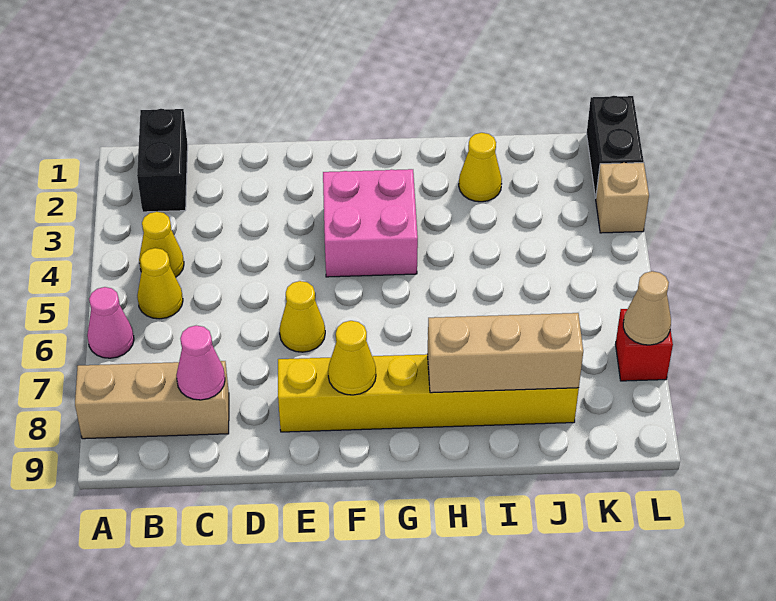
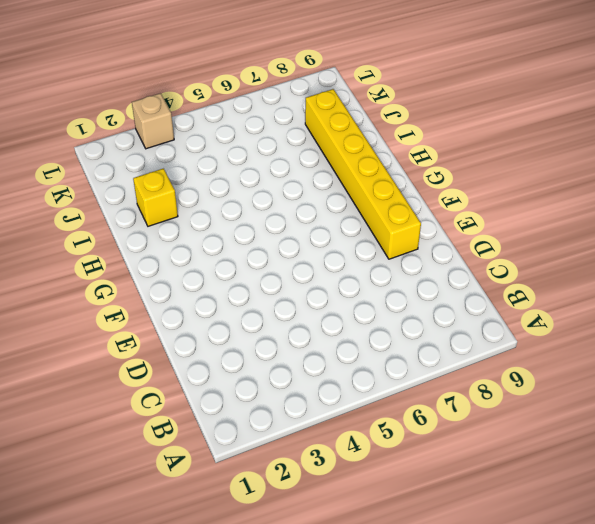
yellow brick I2 level 1 -> yellow cone I2 level 1
none -> pink cone A6 level 1
none -> tan brick A8:C8 level 1
none -> black brick B1:B2 level 1

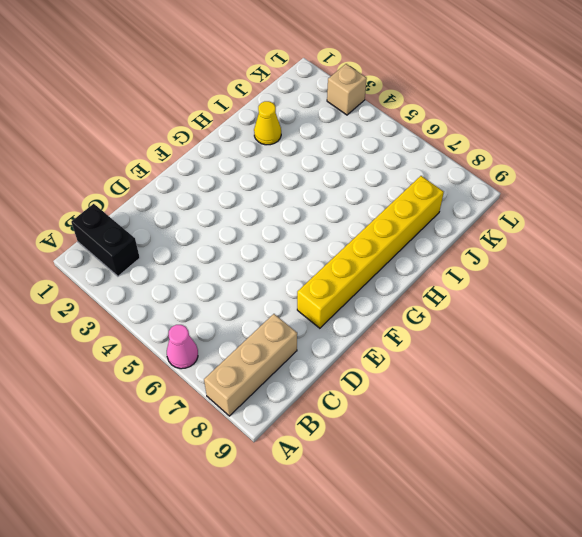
none -> yellow cone B4 level 1
none -> yellow cone B5 level 1
none -> yellow cone E6 level 1

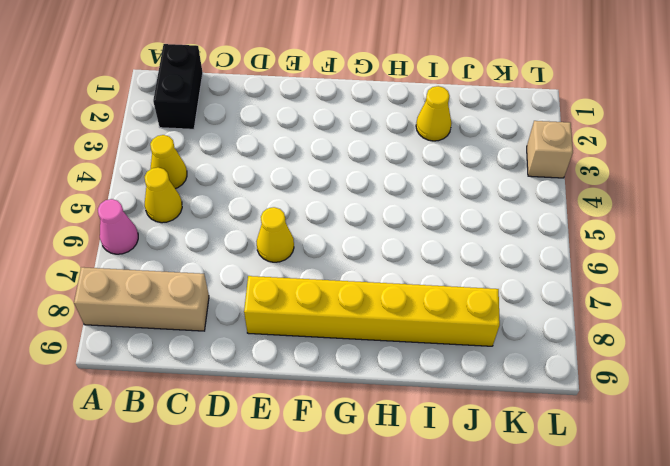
none -> pink brick F3:G4 level 1
none -> black brick L1:L2 level 1
none -> red brick L7 level 1

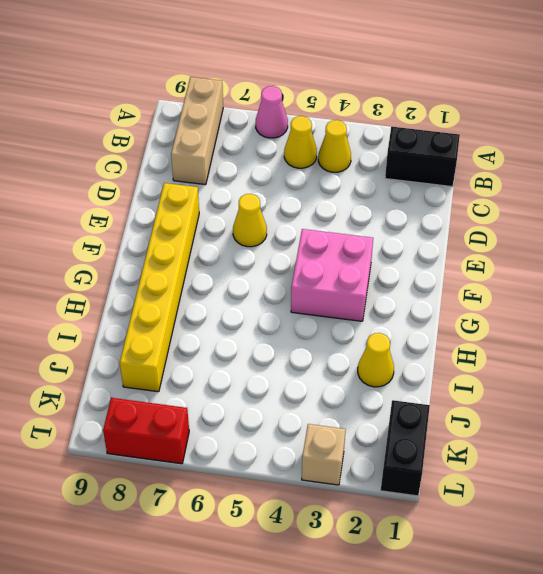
black brick K1:L1 level 1 -> black brick L1:L2 level 1
red brick L7:L8 level 1 -> red brick L7 level 1
none -> pink cone C8 level 2
none -> yellow cone F8 level 2
none -> tan brick H8:J8 level 2

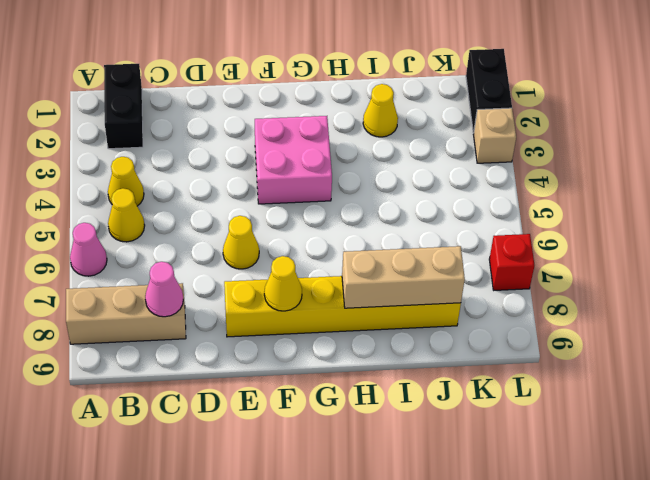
none -> tan cone L7 level 2

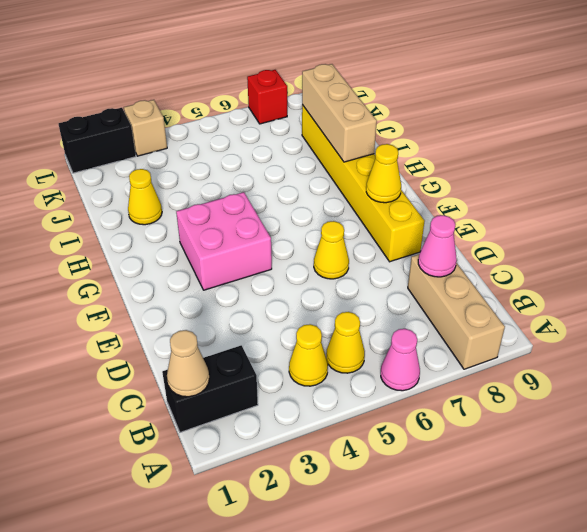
tan cone B1 level 2 -> tan cone L7 level 2

